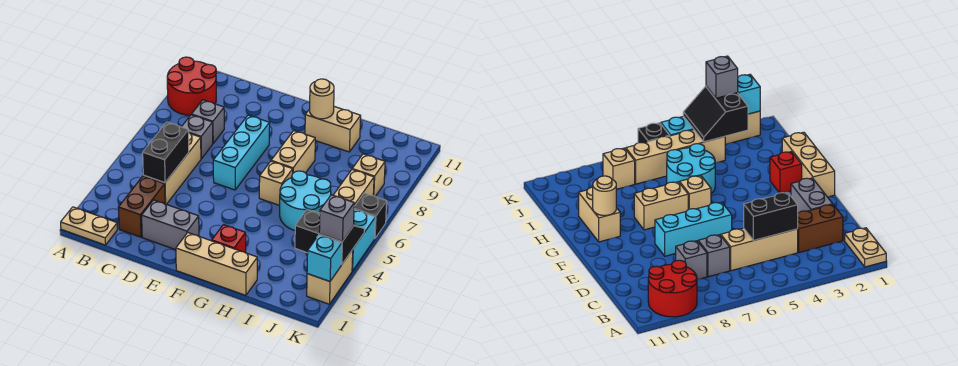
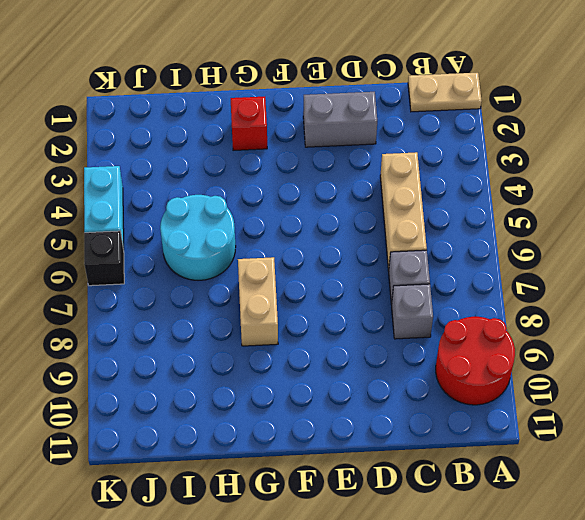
none -> brown brick C2:C3 level 1
none -> cyan brick E6:E8 level 1
none -> tan brick F1:H1 level 1

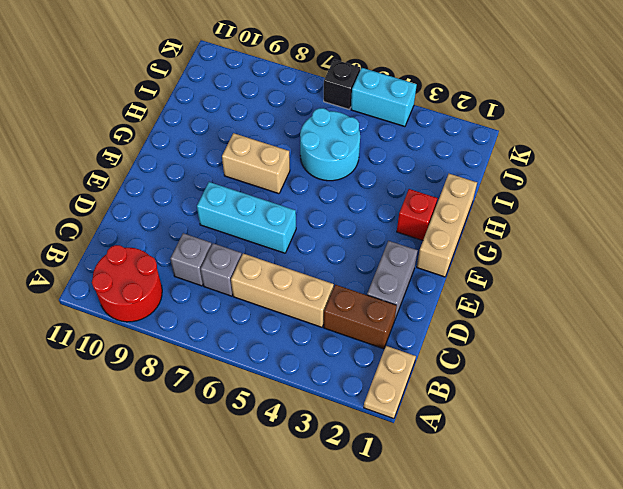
none -> tan brick G6 level 1
none -> tan brick G10:H10 level 1
none -> tan brick J4:J7 level 1

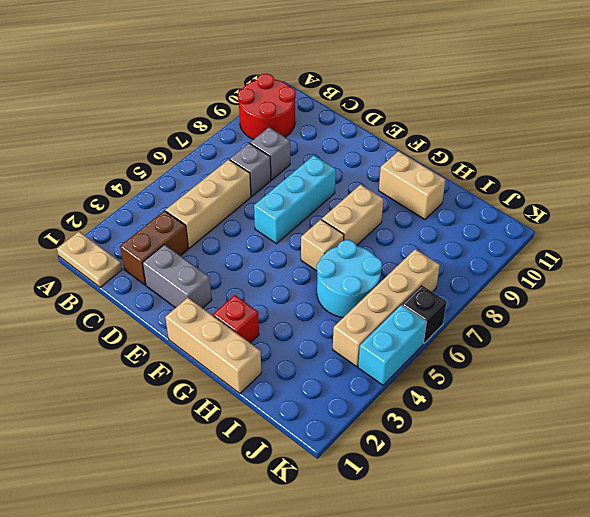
none -> tan brick J8 level 1
none -> tan brick K2:K3 level 1
none -> black brick C4:C5 level 2

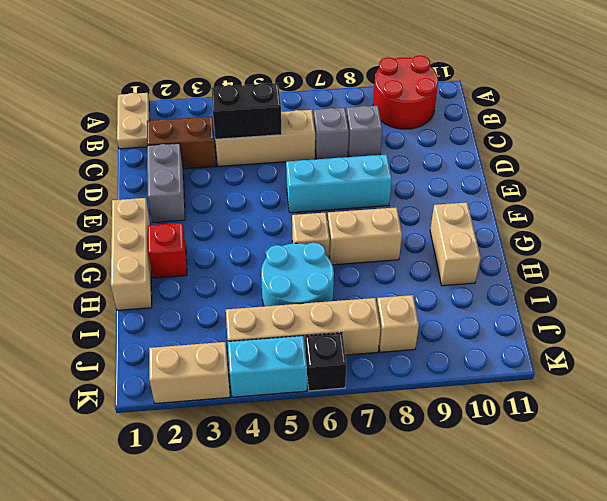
none -> tan round brick G10 level 2
none -> black slope J3:K4 level 2 top 3
none -> cyan brick K2 level 2

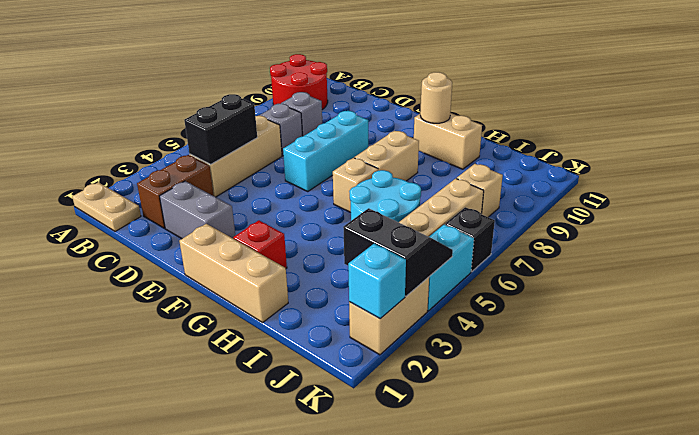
none -> grey brick K3 level 3

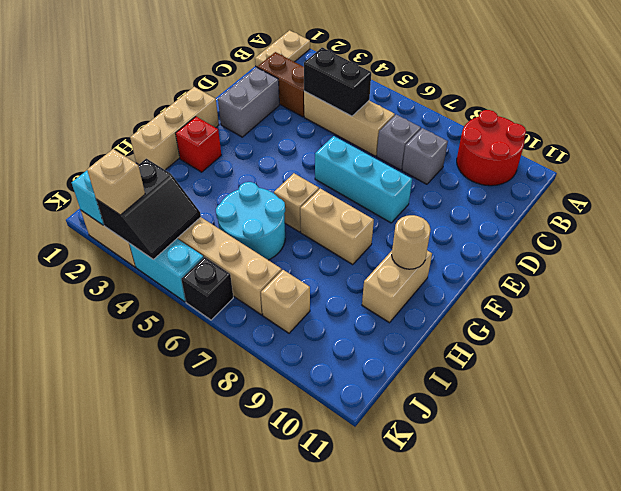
tan brick K3 level 3 -> grey brick K3 level 3

